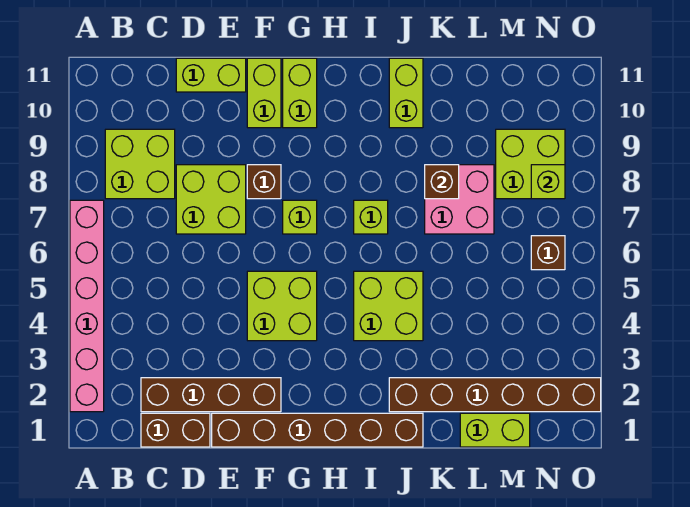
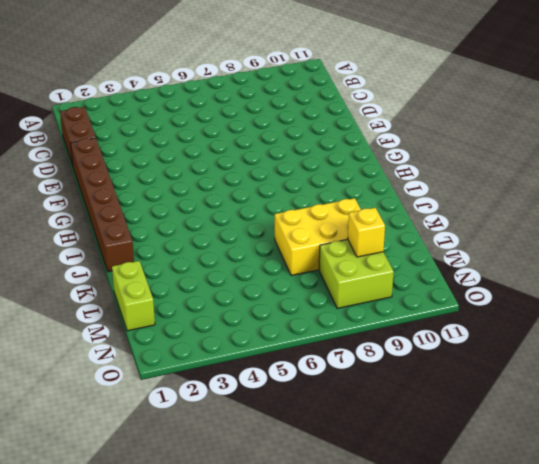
yellow brick K7:L9 level 1 -> pink brick K7:L8 level 1
yellow brick M9 level 2 -> none
none -> pink brick A2:A7 level 1
none -> lime brick B8:C9 level 1
none -> brown brick C2:F2 level 1

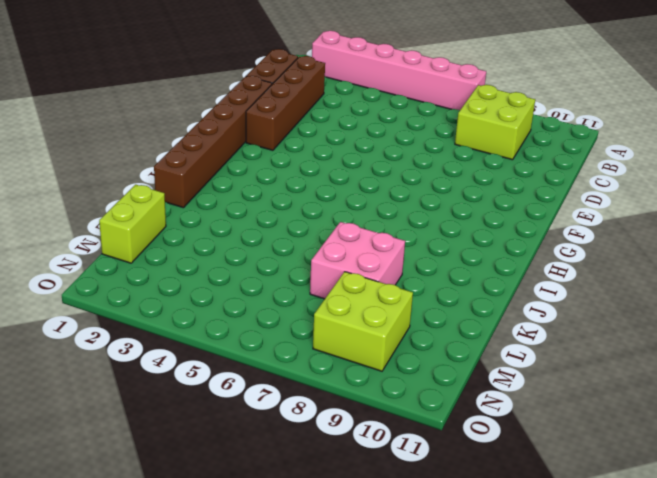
none -> lime brick D7:E8 level 1
none -> lime brick D11:E11 level 1
none -> lime brick F4:G5 level 1

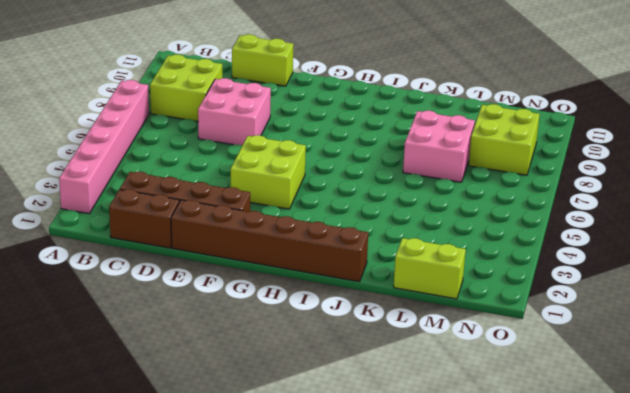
pink brick D7:E8 level 1 -> lime brick D7:E8 level 1
none -> brown brick F8 level 1
none -> lime brick F10:F11 level 1
none -> lime brick G7 level 1

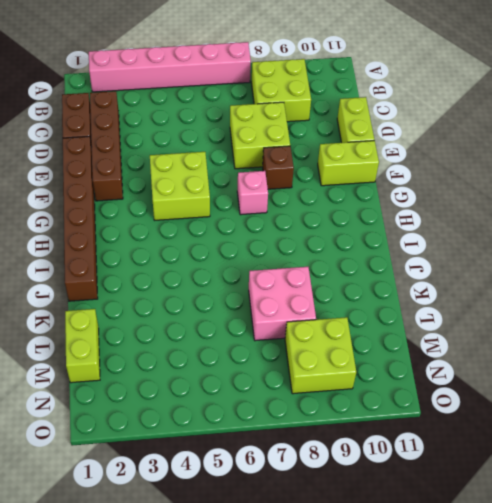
pink brick G7 level 1 -> lime brick G7 level 1
none -> lime brick G10:G11 level 1
none -> lime brick I4:J5 level 1
none -> lime brick I7 level 1

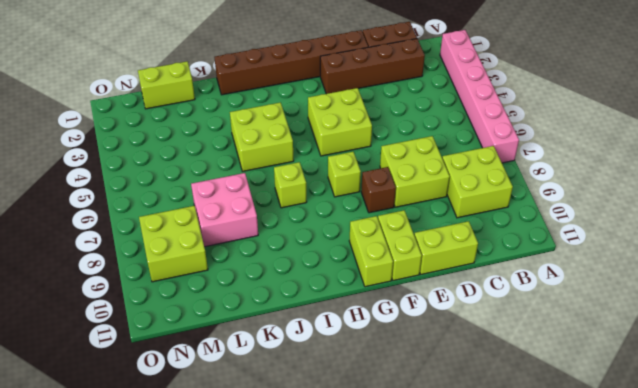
none -> brown brick J2:O2 level 1
none -> lime brick J10:J11 level 1
none -> brown brick N6 level 1

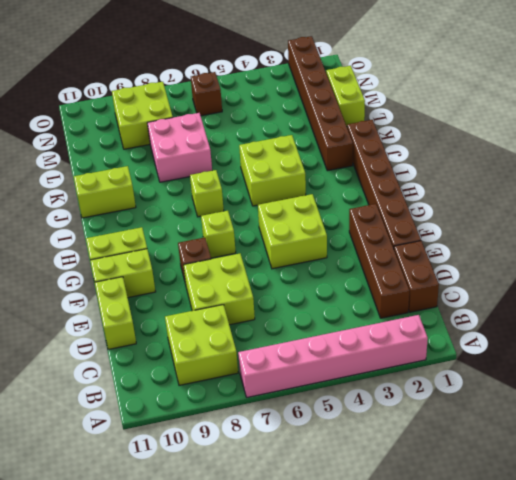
none -> brown brick K8 level 2
none -> lime brick N8 level 2

